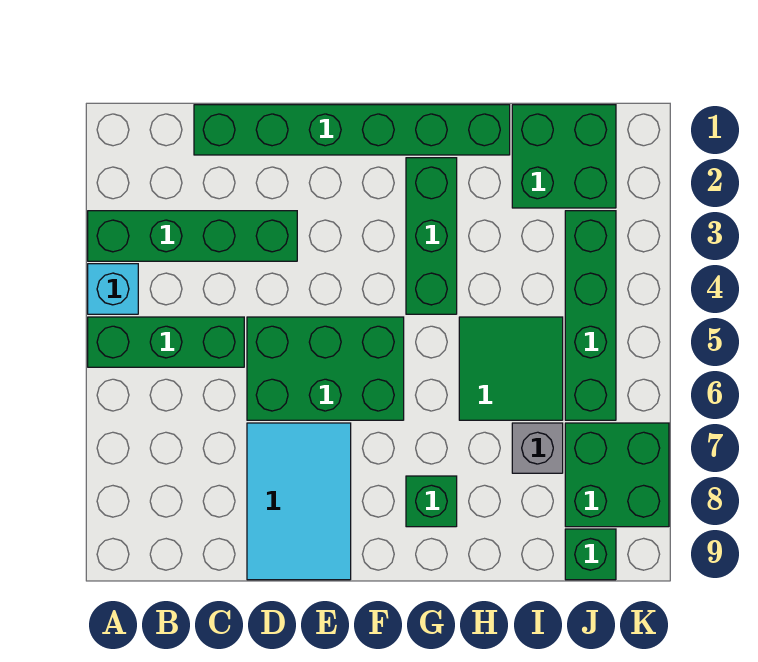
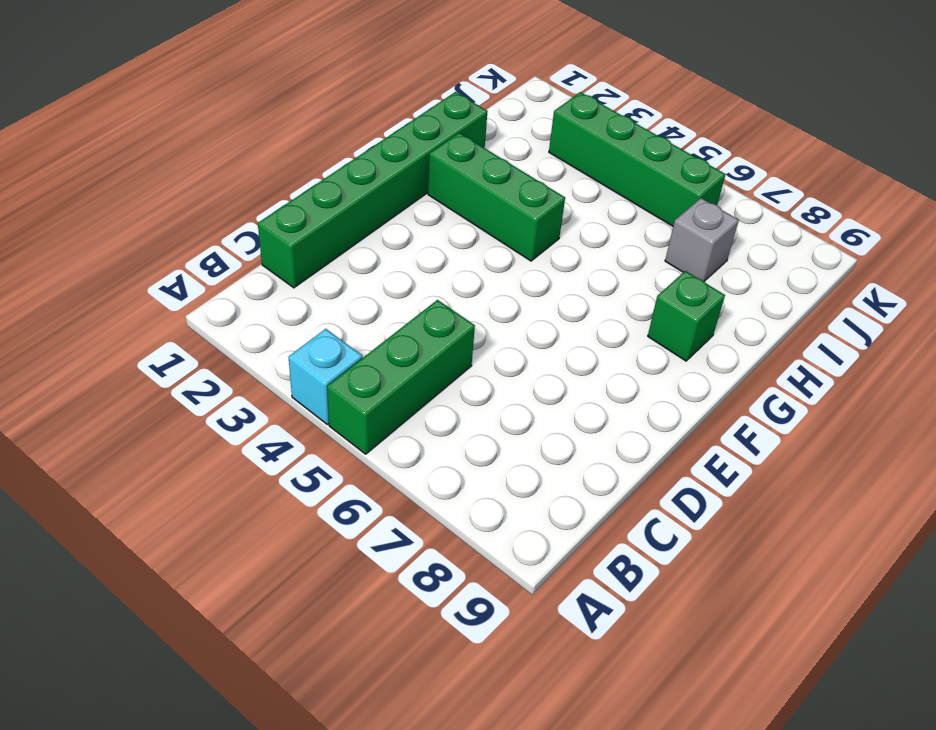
none -> green brick A3:D3 level 1
none -> green brick D5:F6 level 1
none -> cyan tile D7:E9 level 1

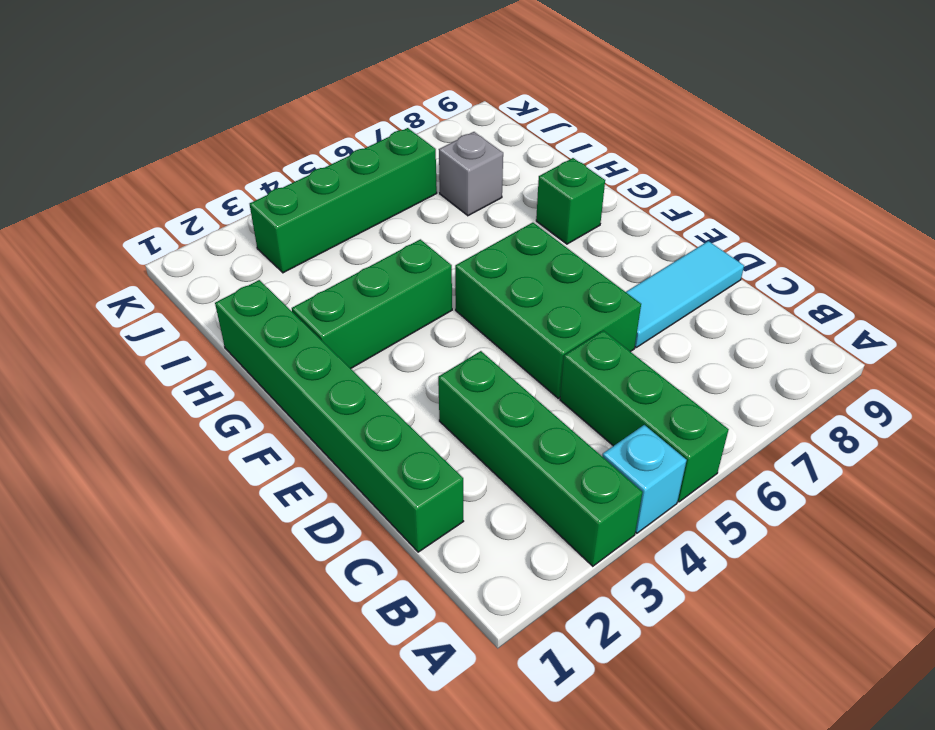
cyan tile D7:D9 level 1 -> cyan tile D7:E9 level 1
none -> green tile H5:I6 level 1
none -> green brick I1:J2 level 1
none -> green brick J7:K8 level 1

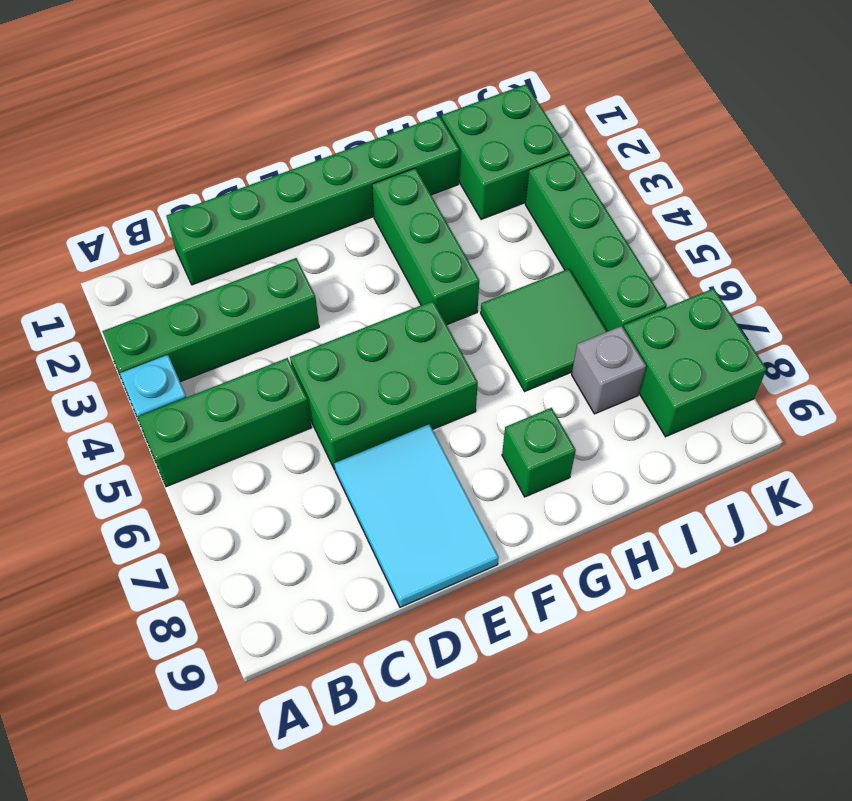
none -> green brick J9 level 1

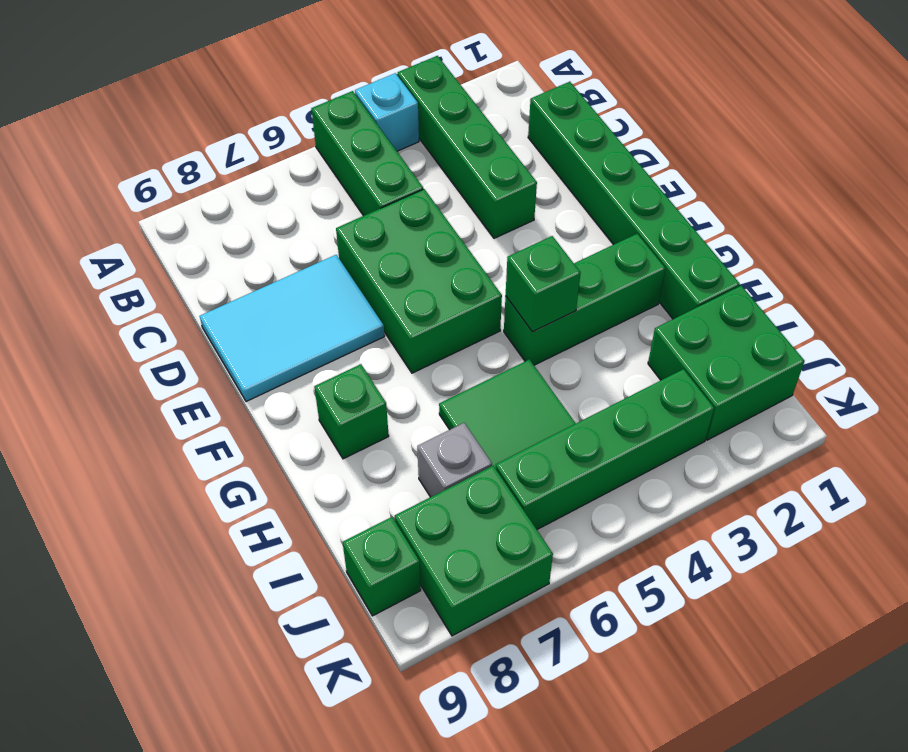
green brick G4 level 2 -> none

